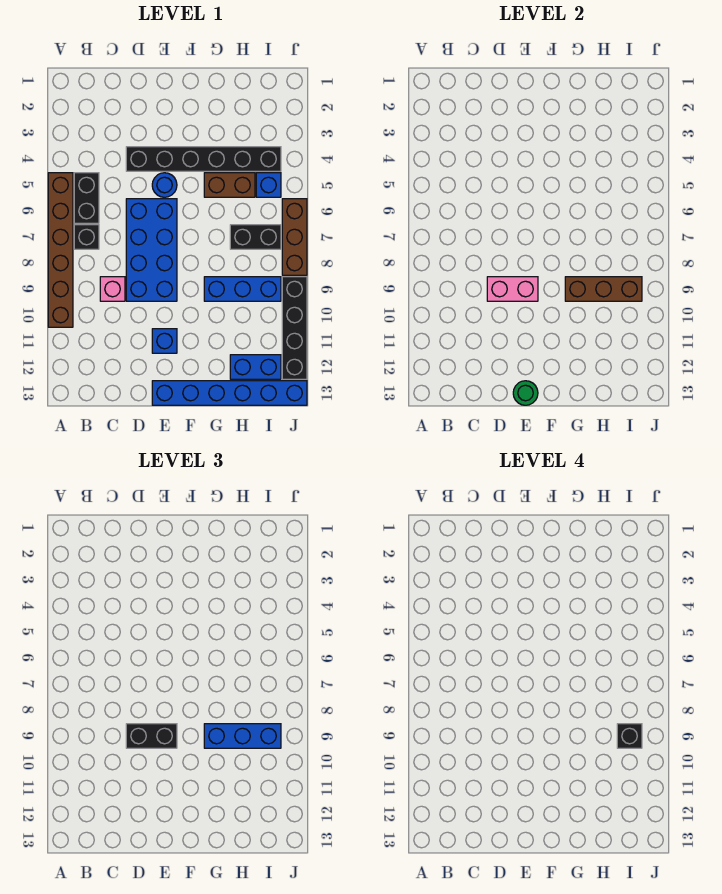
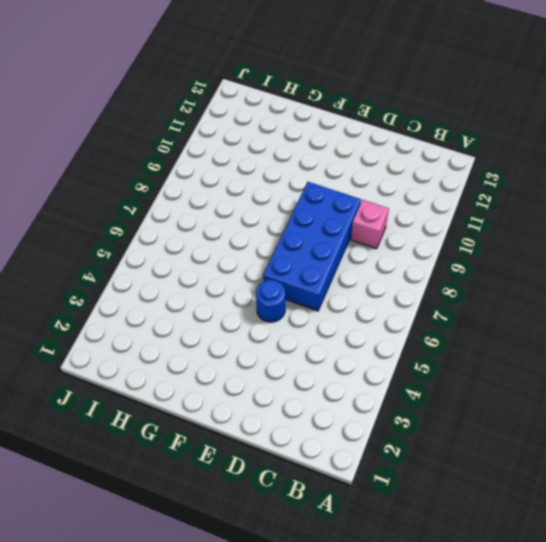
none -> brown brick A5:A10 level 1
none -> black brick B5:B6 level 1
none -> black brick B7 level 1

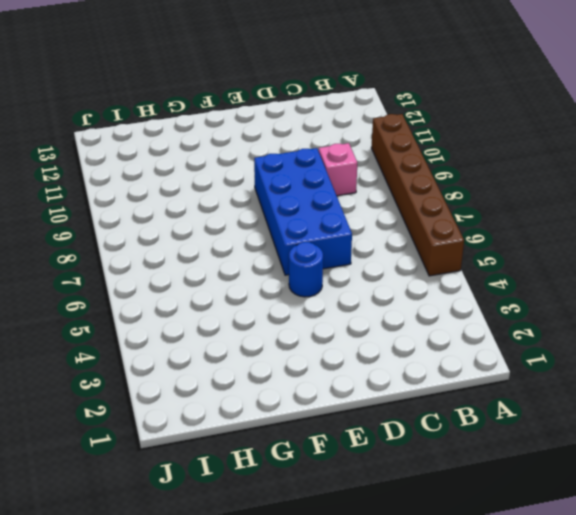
none -> black brick B5:B6 level 1
none -> black brick B7 level 1
none -> black brick D4:I4 level 1

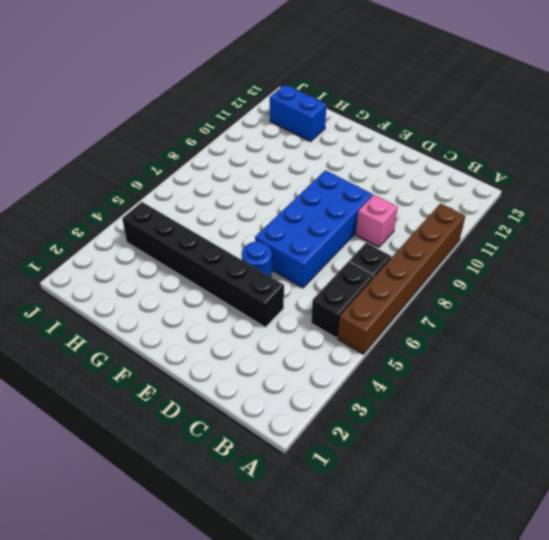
none -> blue brick E11 level 1
none -> blue brick E13:J13 level 1
none -> brown brick G5:H5 level 1

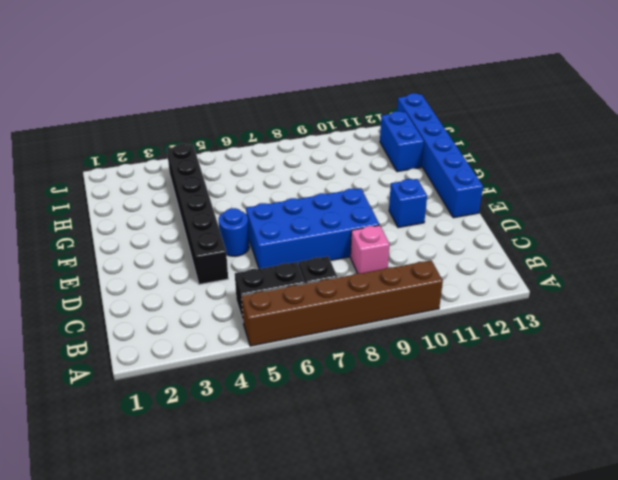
none -> brown brick G5:H5 level 1
none -> blue brick G9:I9 level 1
none -> black brick H7:I7 level 1

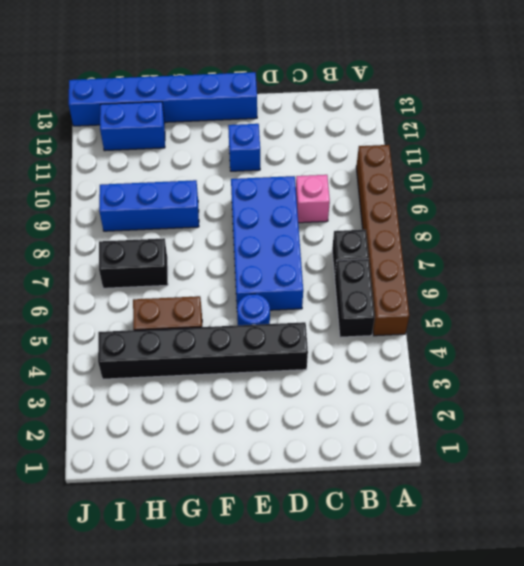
none -> blue brick I5 level 1
none -> brown brick J6:J8 level 1
none -> black brick J9:J12 level 1

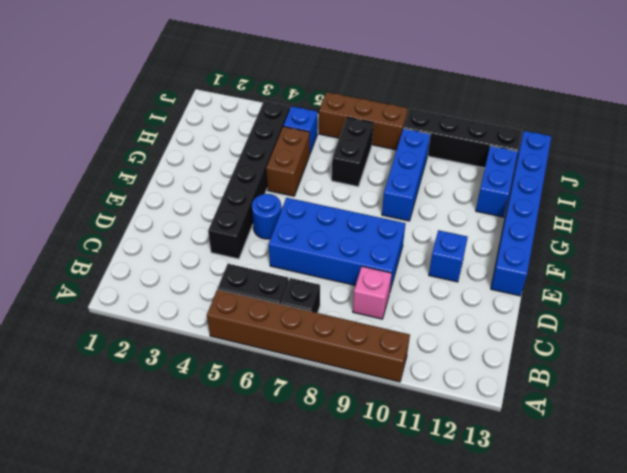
none -> pink brick D9:E9 level 2
none -> green round brick E13 level 2
none -> brown brick G9:I9 level 2

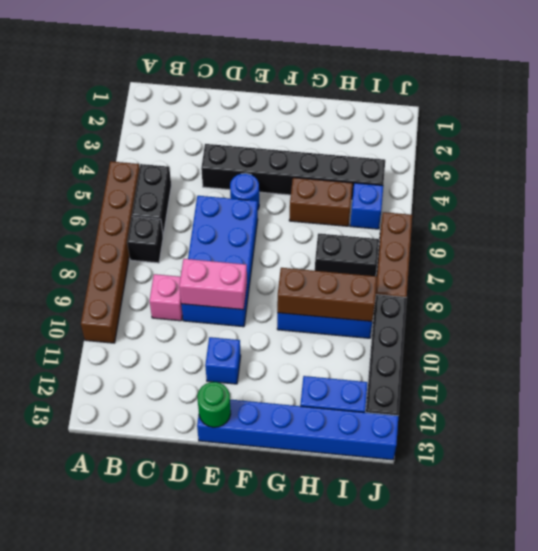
none -> black brick D9:E9 level 3
none -> blue brick G9:I9 level 3
none -> black brick I9 level 4

